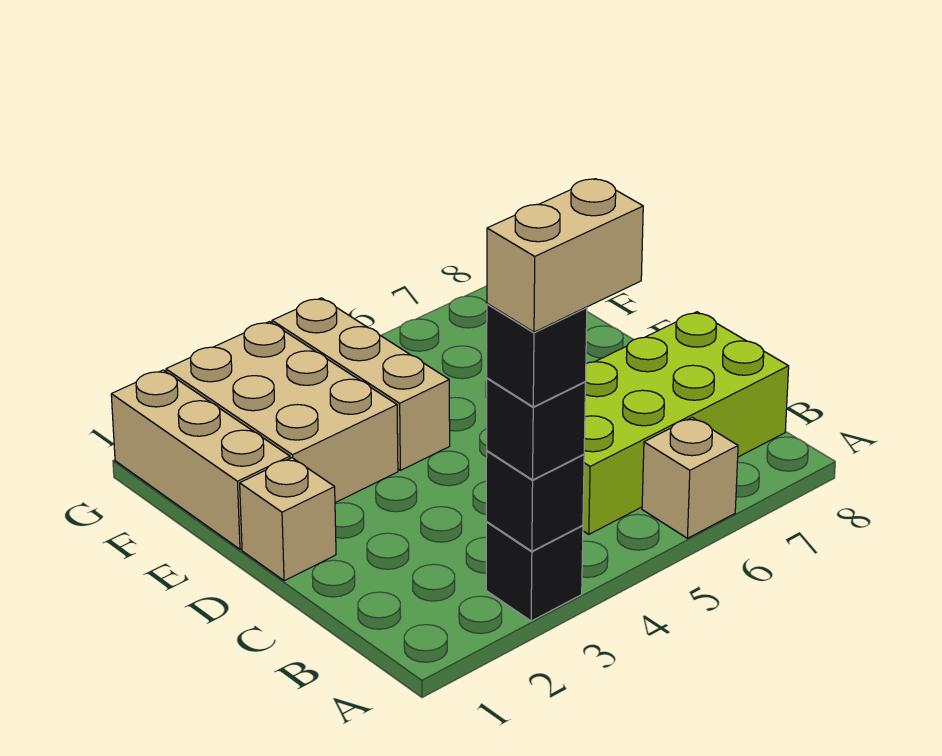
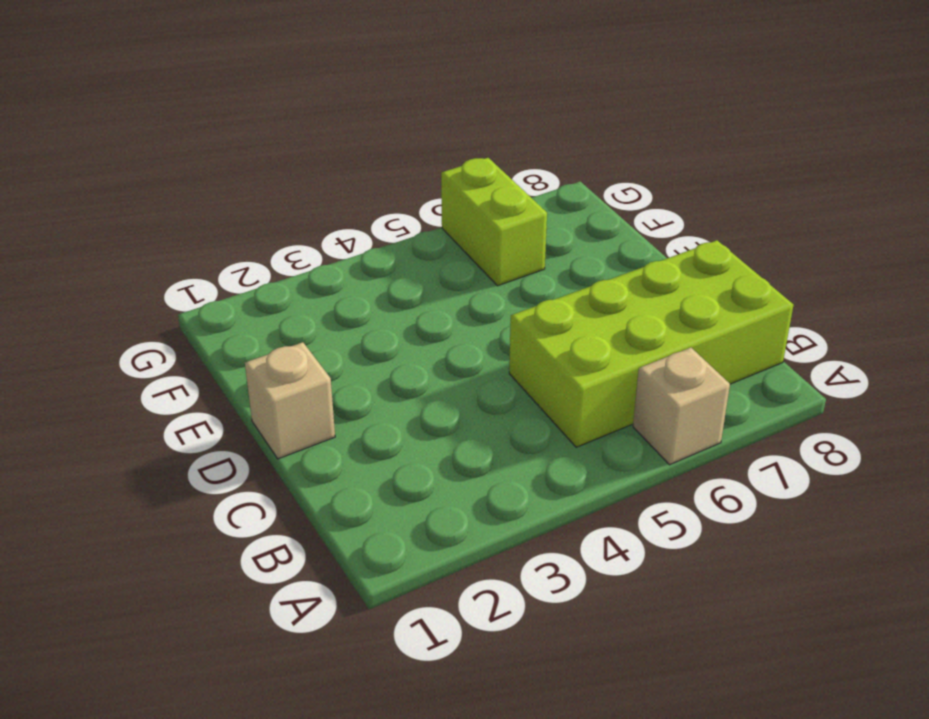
lime brick F6:G6 level 1 -> none
none -> black brick A3 level 1
none -> tan brick E1:G1 level 1

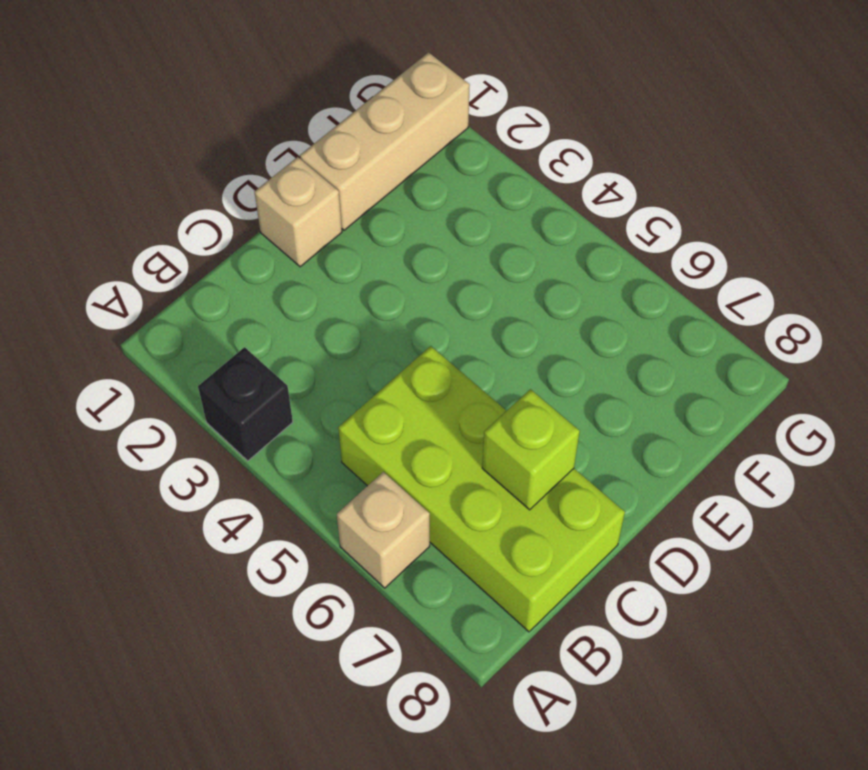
lime brick C7 level 2 -> none
none -> tan brick E2:G3 level 1
none -> tan brick E4:G4 level 1

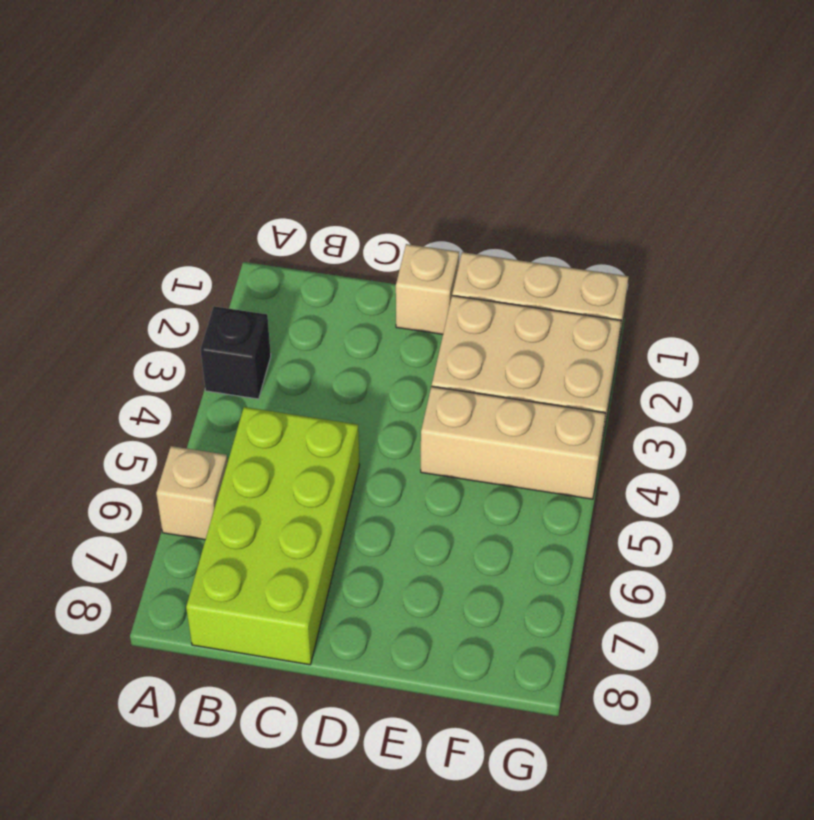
none -> black brick A3 level 2
none -> black brick A3 level 3

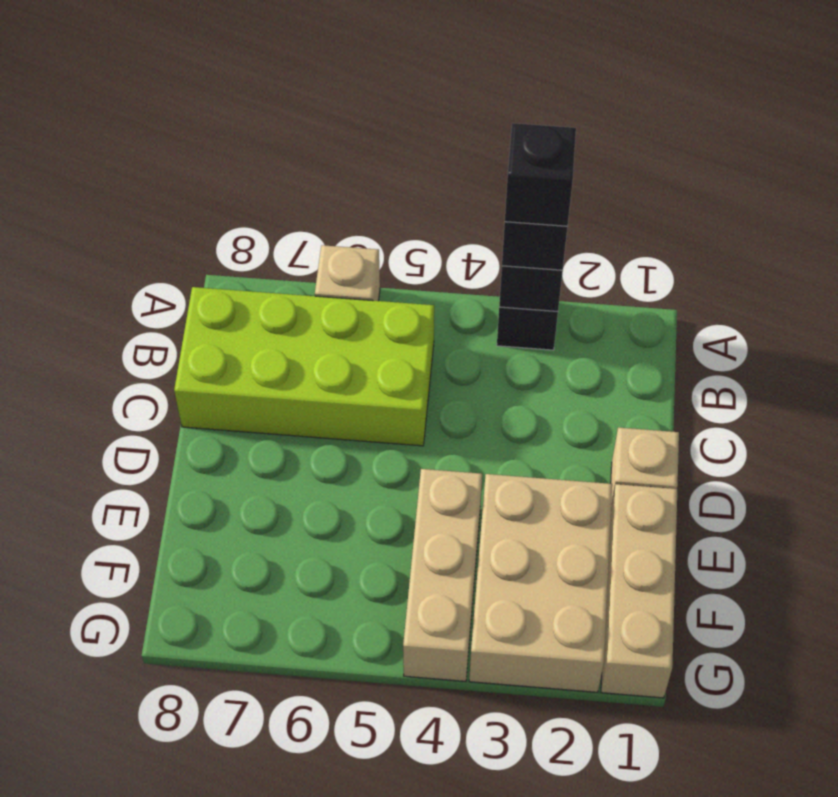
none -> tan brick A3:A4 level 5

